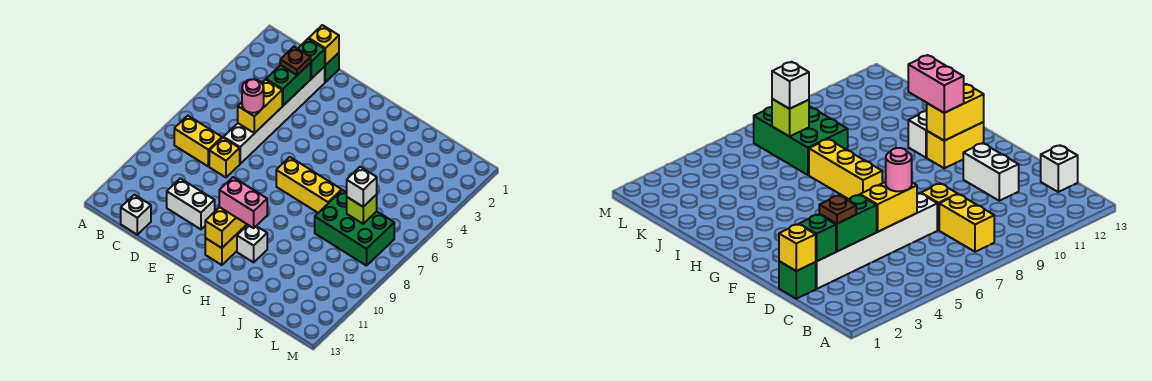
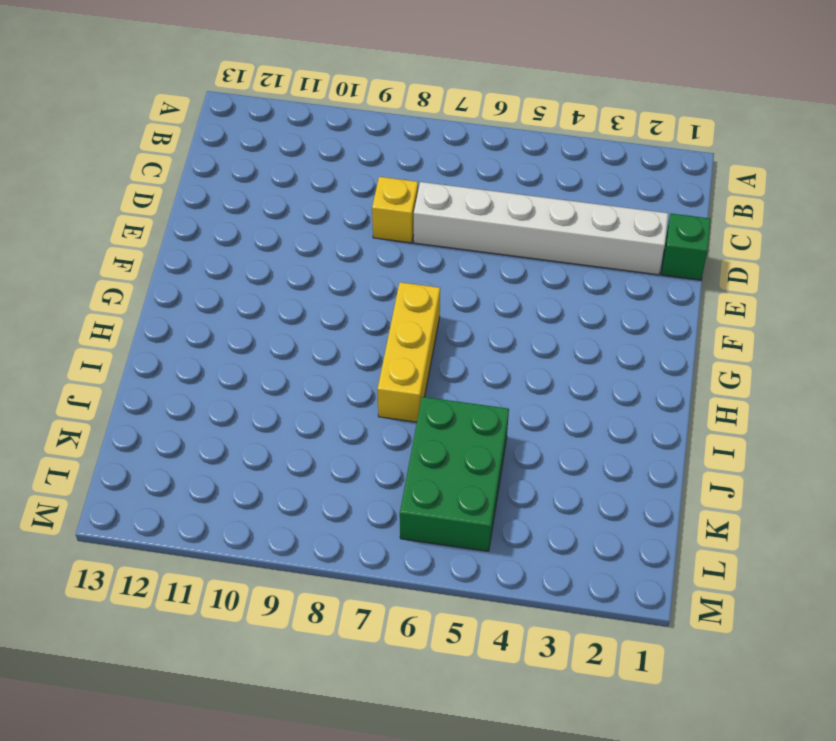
green brick J5:L6 level 1 -> green brick J7:L8 level 1
none -> yellow brick B8:C8 level 1
none -> white brick C13 level 1
none -> white brick D11:E11 level 1

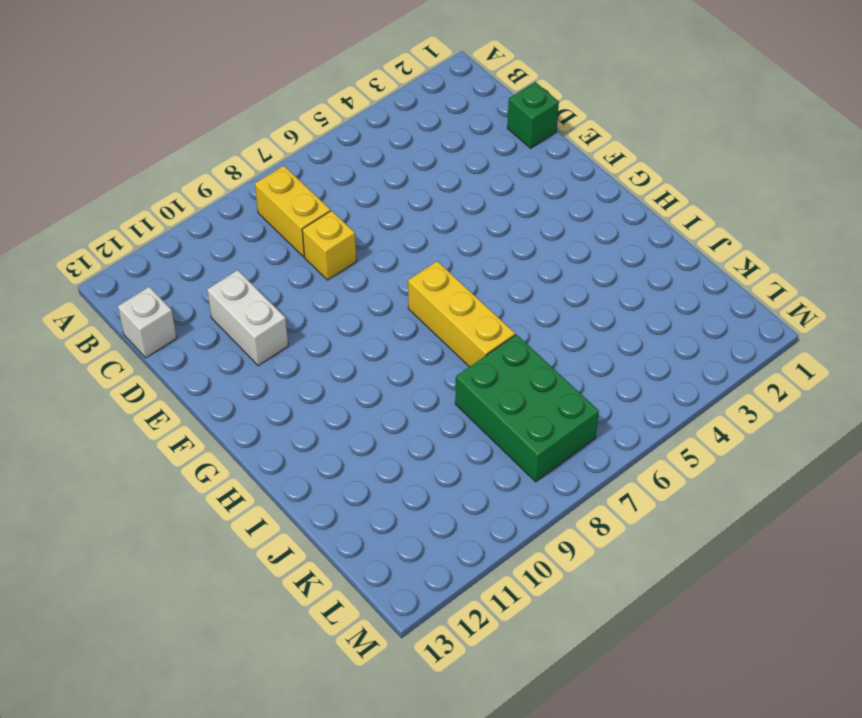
none -> white brick D2:D7 level 1
none -> yellow brick G11:G12 level 1
none -> white brick H11 level 1

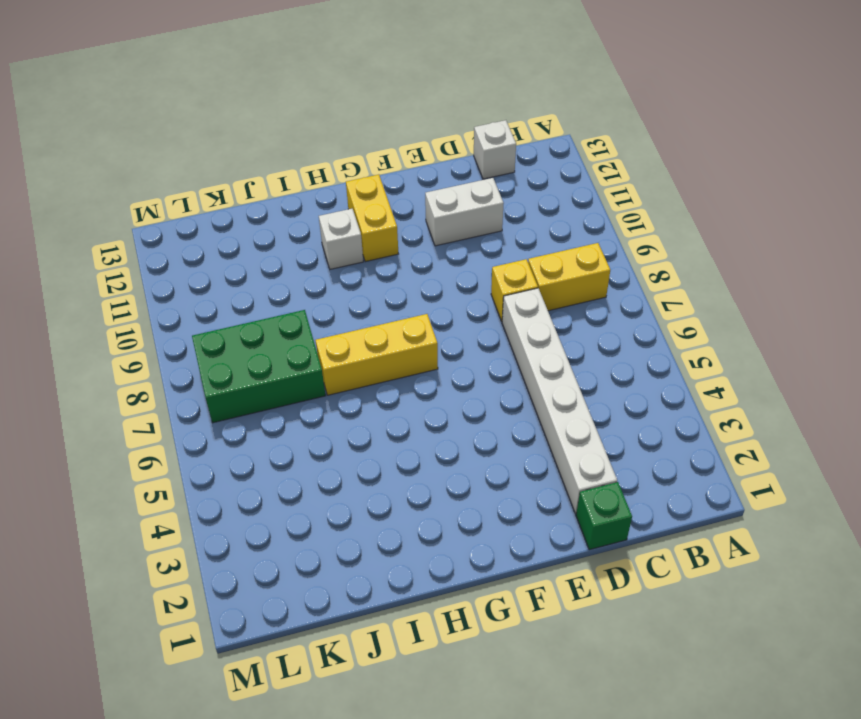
none -> yellow brick D1 level 2
none -> green brick D2 level 2
none -> green brick D3:D4 level 2

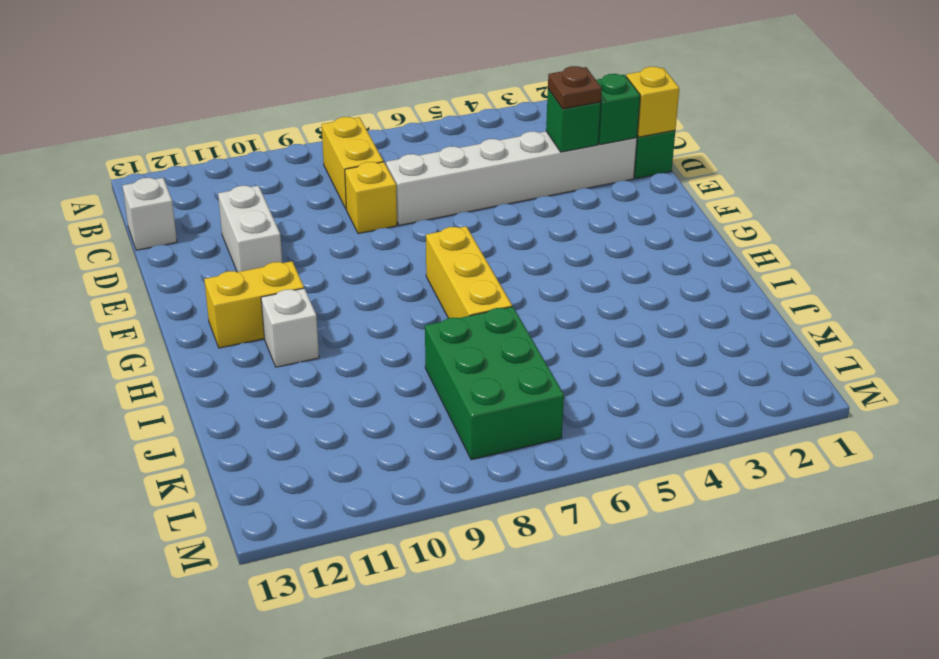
green brick D3 level 2 -> green brick D3:D4 level 2
none -> yellow brick D5:D6 level 2
none -> yellow brick G11:G12 level 2
none -> lime brick K7 level 2

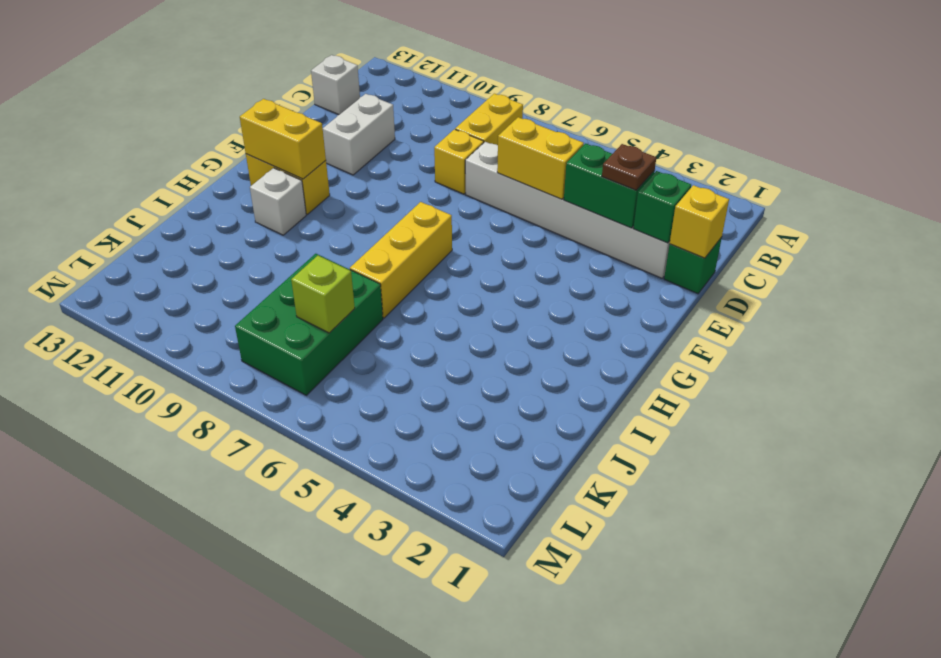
none -> pink round brick D6 level 3
none -> pink brick G11:H11 level 3
none -> white brick K7 level 3

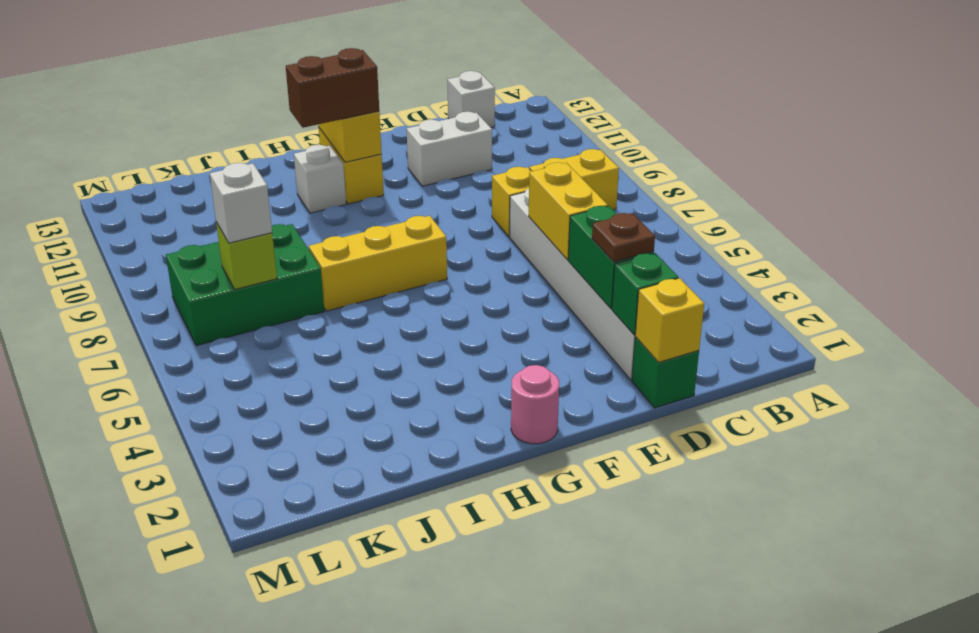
pink round brick G1 level 1 -> pink round brick D6 level 3
brown brick G11:H11 level 3 -> pink brick G11:H11 level 3

